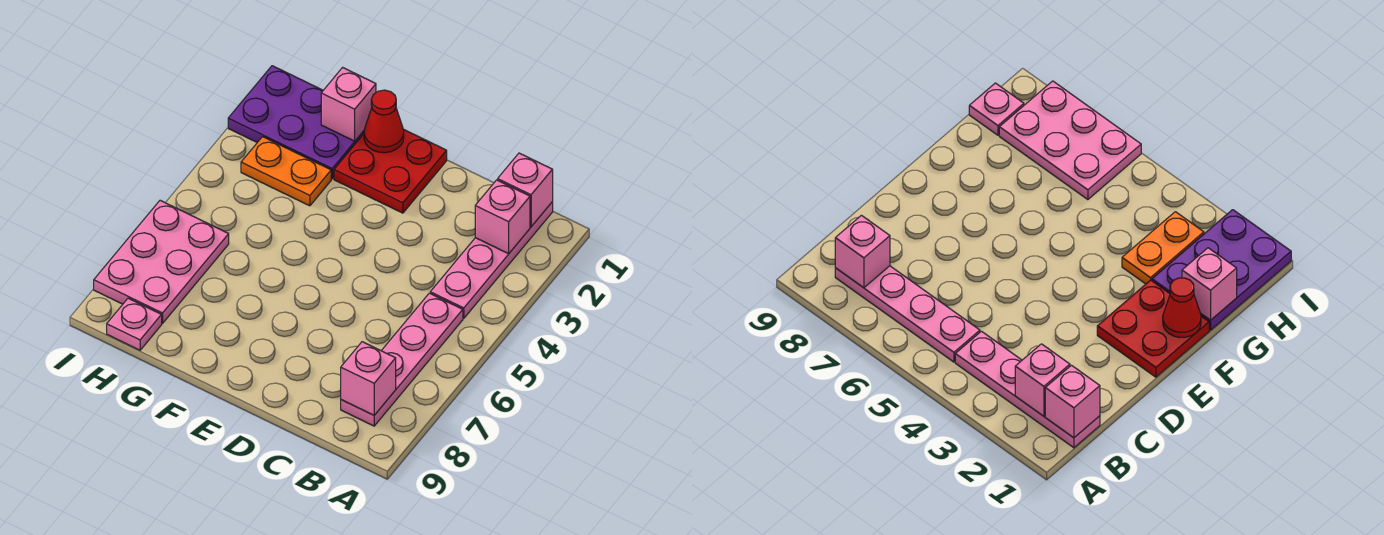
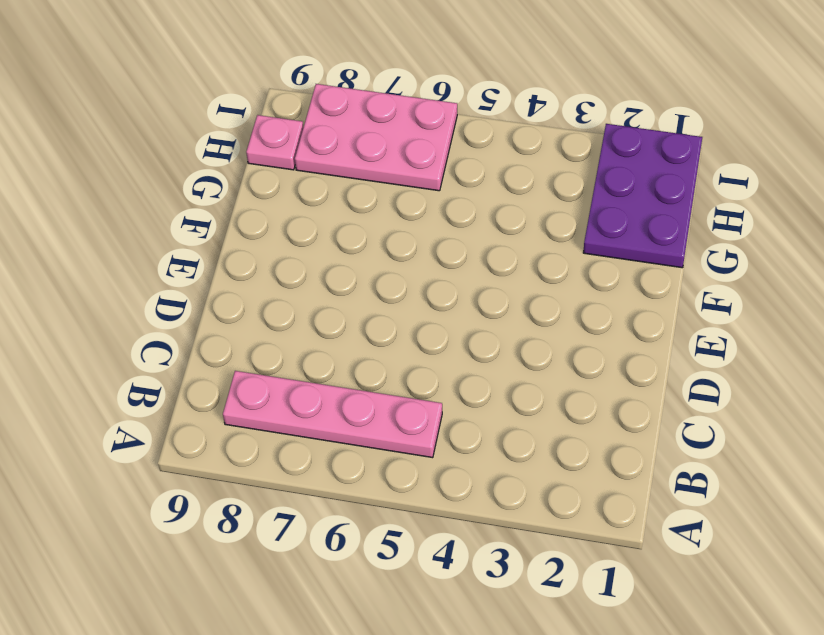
none -> pink plate B1:B4 level 1
none -> red plate E1:F2 level 1
none -> orange plate G3:H3 level 1

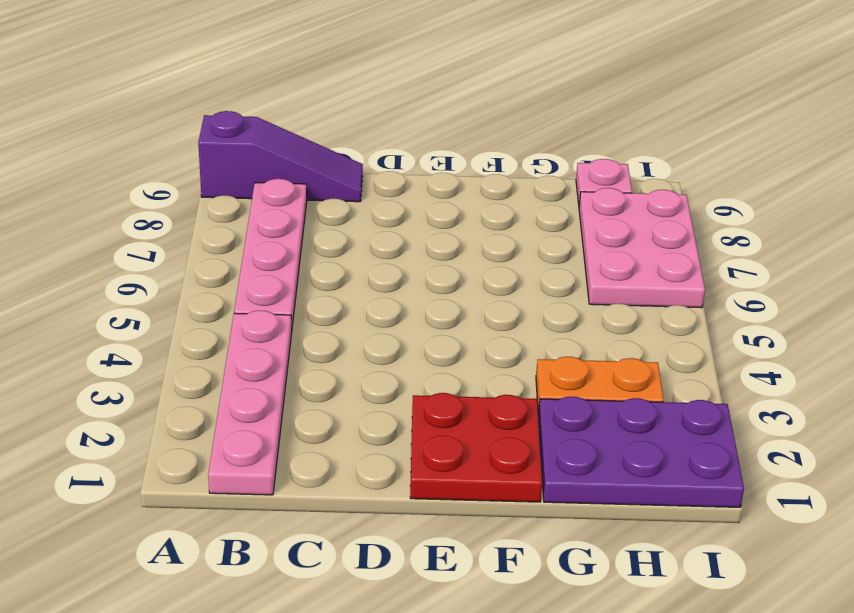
purple slope A9:C9 level 1 top A -> none
none -> pink brick B1 level 2
none -> pink brick B2 level 2
none -> pink brick B8 level 2

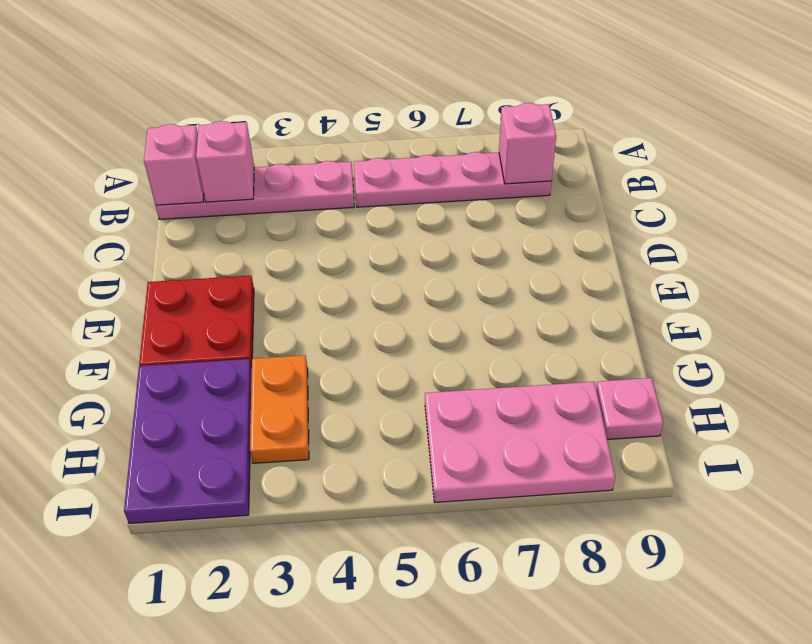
none -> red cone F1 level 2
none -> pink brick G1 level 2

